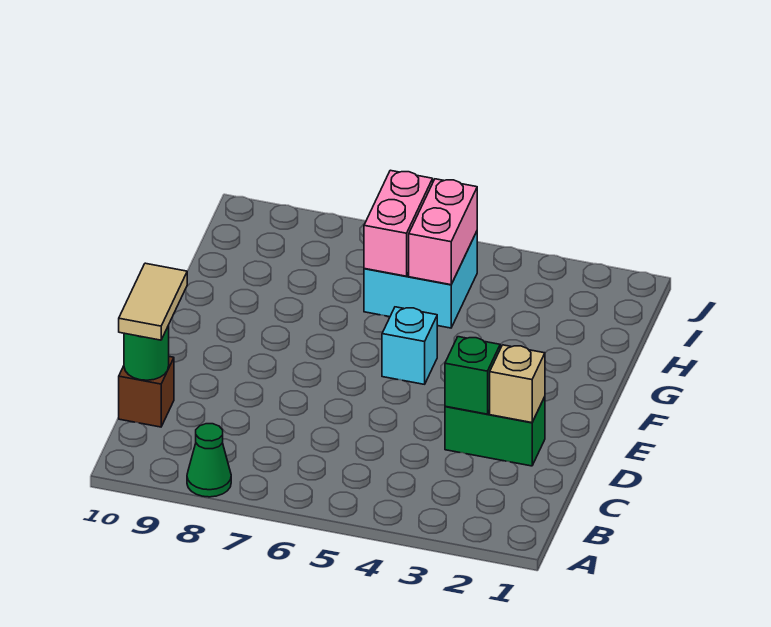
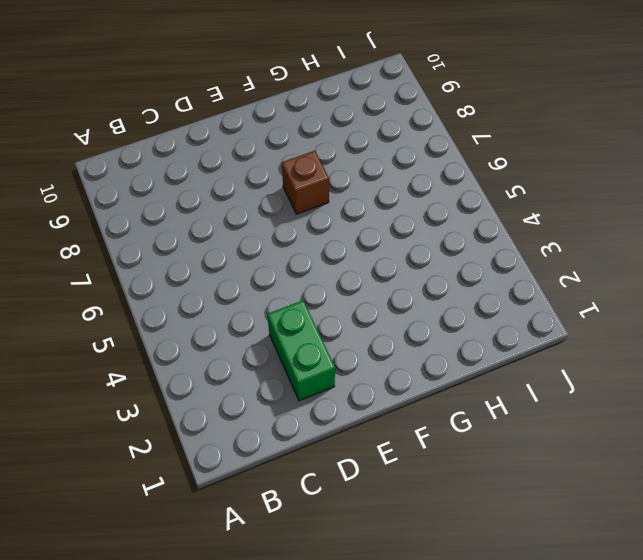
brown brick F7 level 1 -> brown brick C10 level 1
none -> green cone A8 level 1
none -> cyan brick F5 level 1

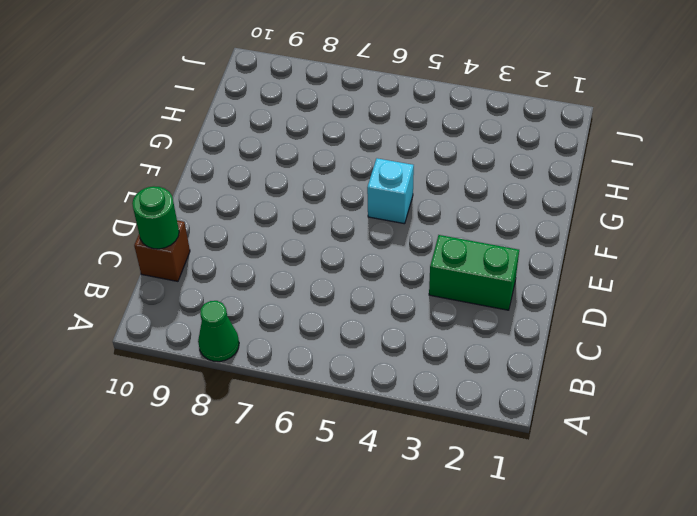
none -> cyan brick H5:I6 level 1
none -> tan brick D2 level 2

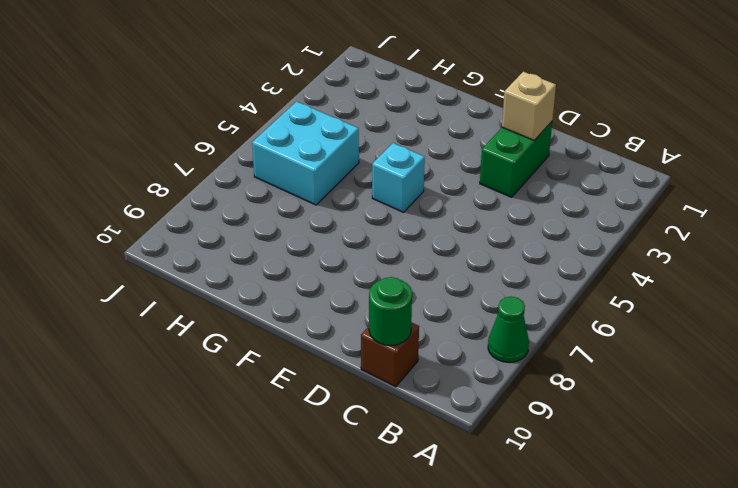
none -> green brick D3 level 2
none -> pink brick H5:I5 level 2

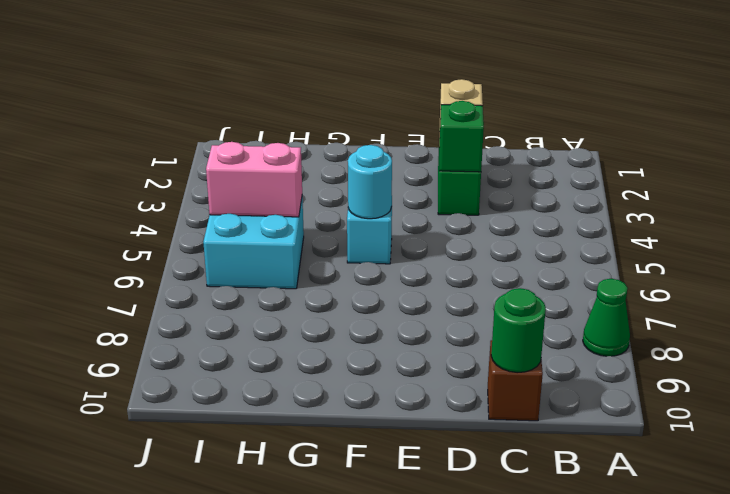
cyan round brick F5 level 2 -> none
none -> pink brick H6:I6 level 2
none -> tan tile C10:D10 level 3

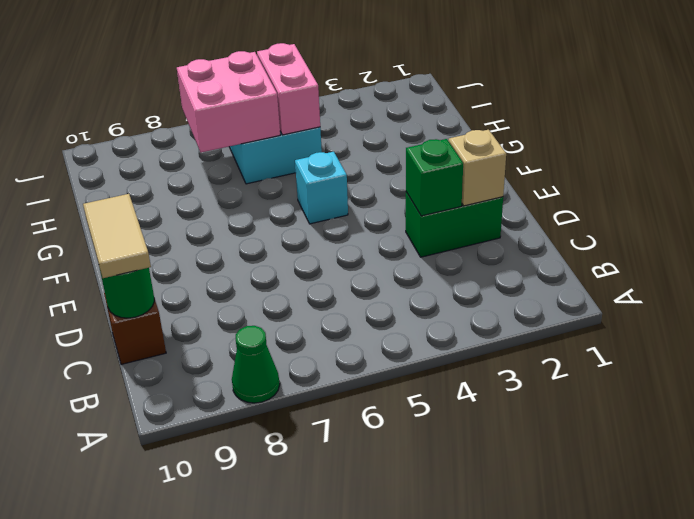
pink brick H6:I7 level 2 -> pink brick H6:I6 level 2

